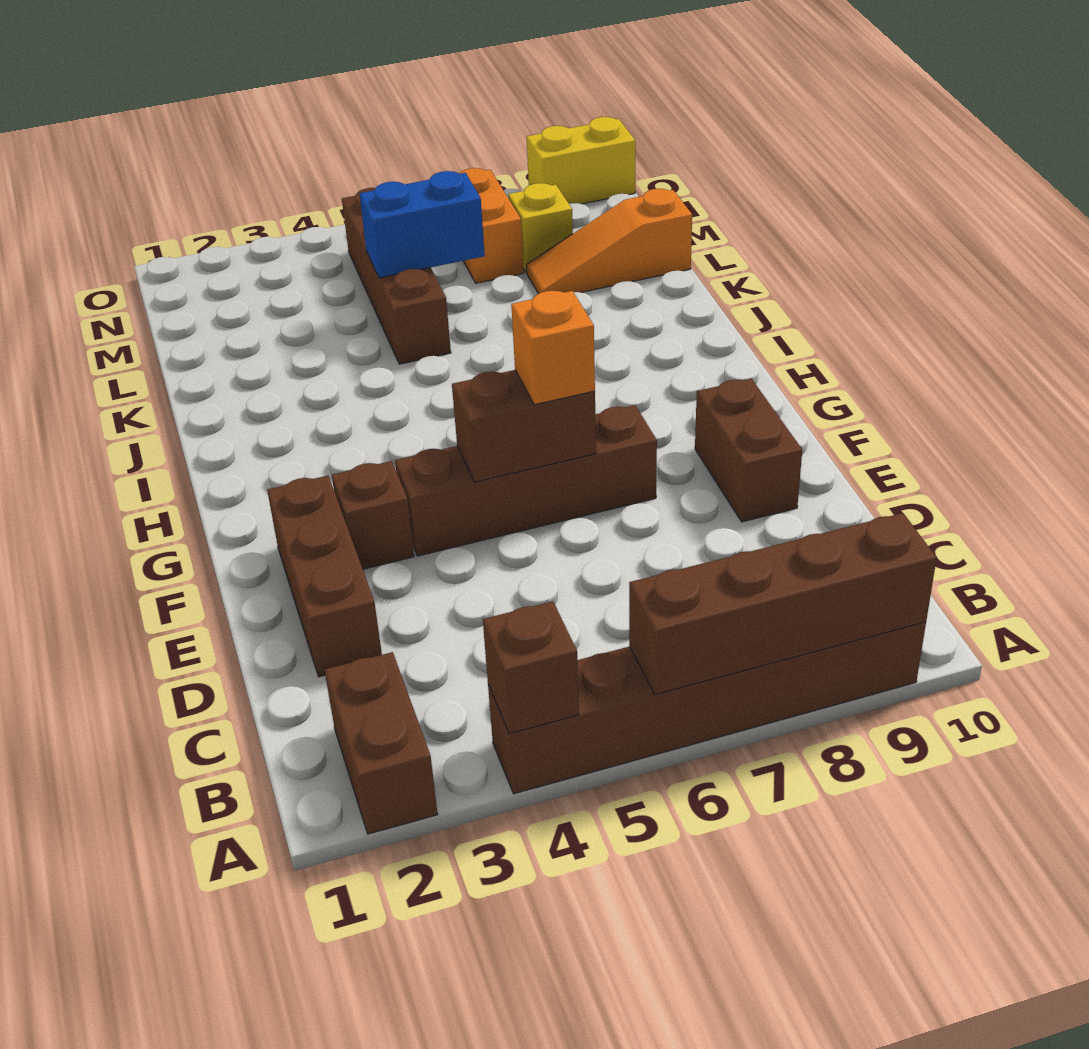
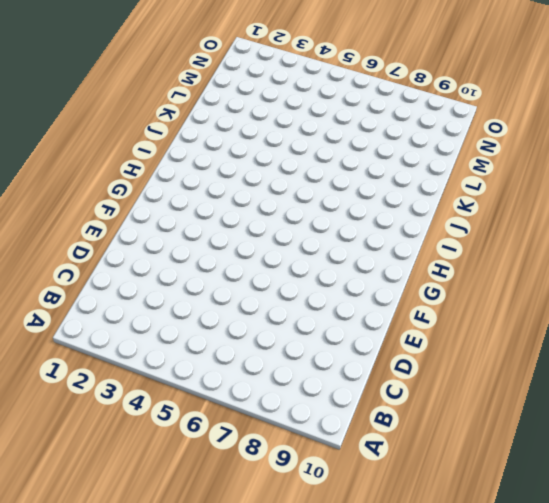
none -> brown brick A2:B2 level 1
none -> brown brick A4:A9 level 1
none -> brown brick D2:F2 level 1

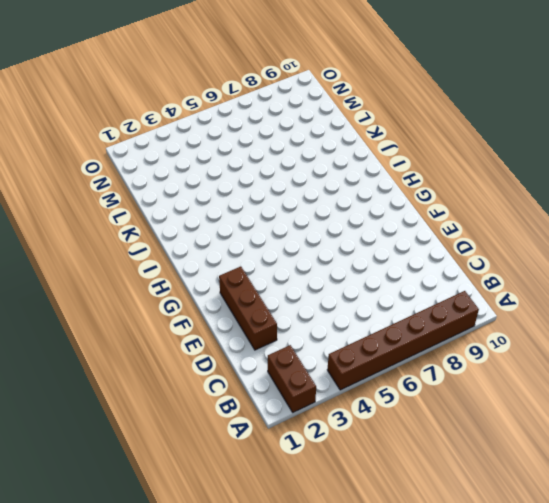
none -> brown brick E9:F9 level 1
none -> brown brick F3 level 1
none -> brown brick F4:F7 level 1

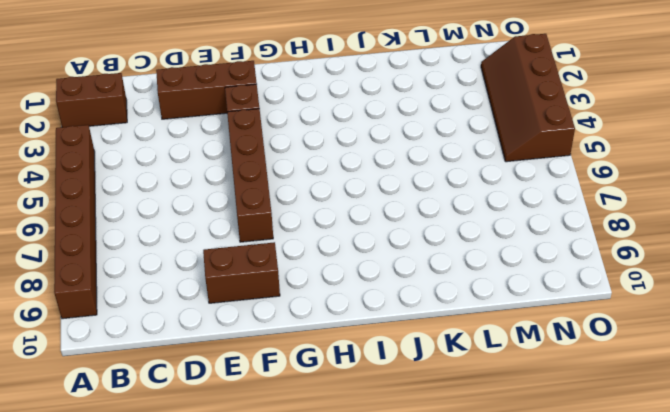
brown slope N2:O5 level 1 top O -> brown brick K5:N5 level 1
none -> orange slope L8:L10 level 1 top 10
none -> orange brick M7:N7 level 1
none -> yellow brick M8 level 1

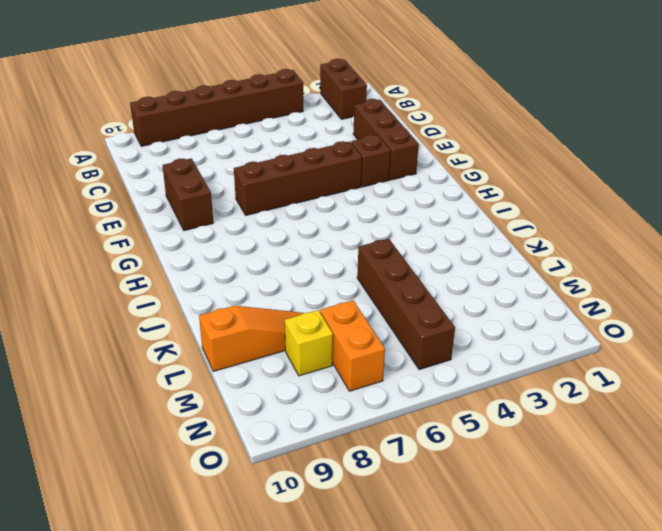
none -> yellow brick O9:O10 level 1
none -> brown brick A4 level 2
none -> brown brick A6:A9 level 2

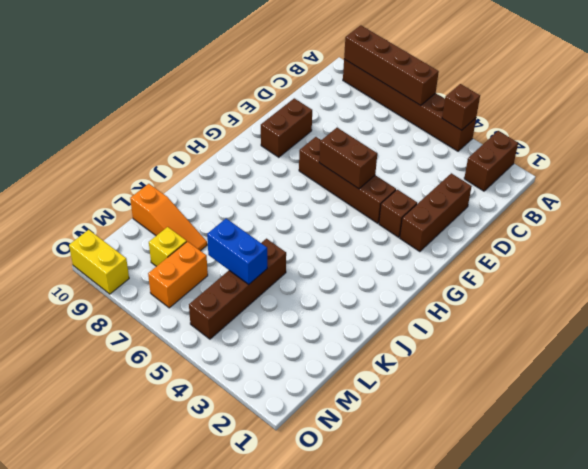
none -> orange brick F6 level 3

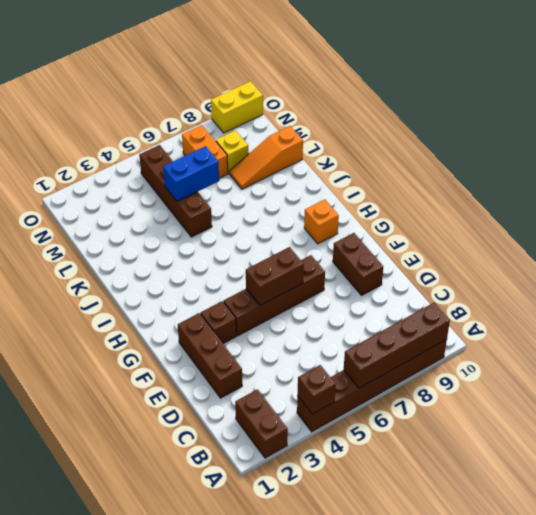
orange brick H9 level 1 -> orange brick F6 level 3

